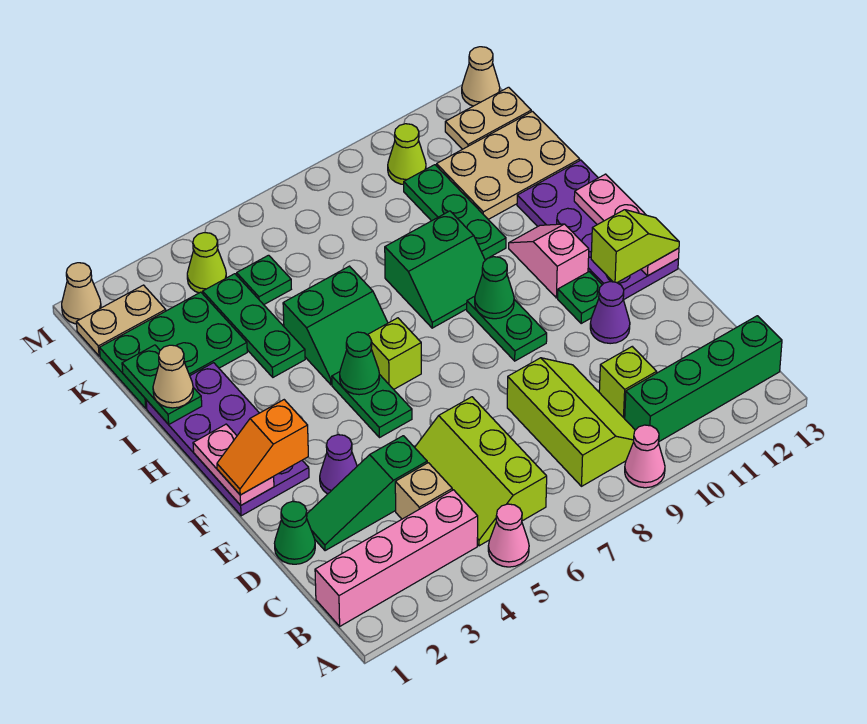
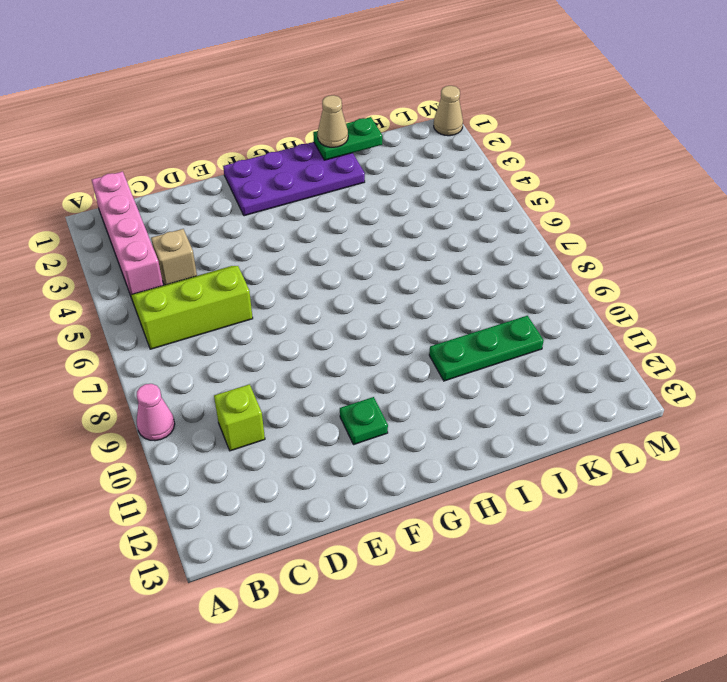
none -> pink cone A5 level 1
none -> lime slope B8:D9 level 1 top 8
none -> green brick B10:B13 level 1
none -> green cone D1 level 1

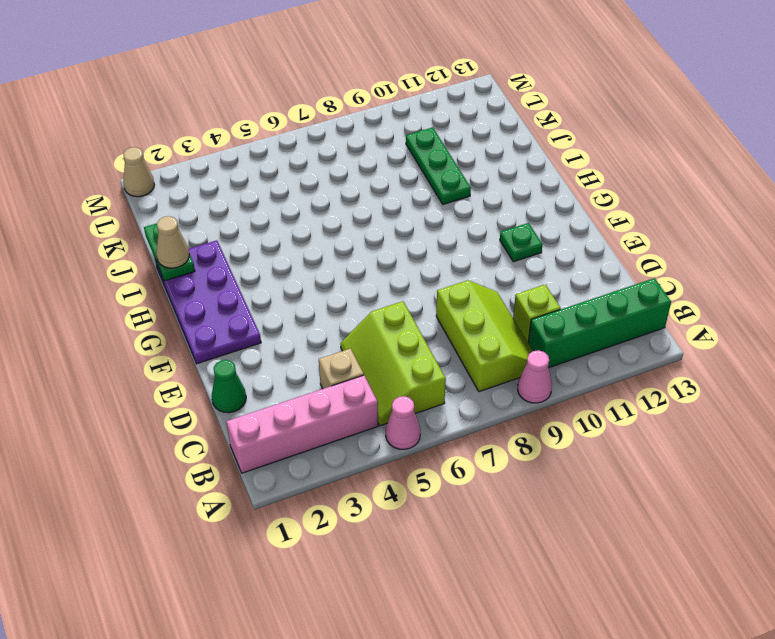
none -> green slope D2:D4 level 1 top 4
none -> purple cone E3 level 1
none -> purple cone E11 level 1
none -> green plate F5:G5 level 1

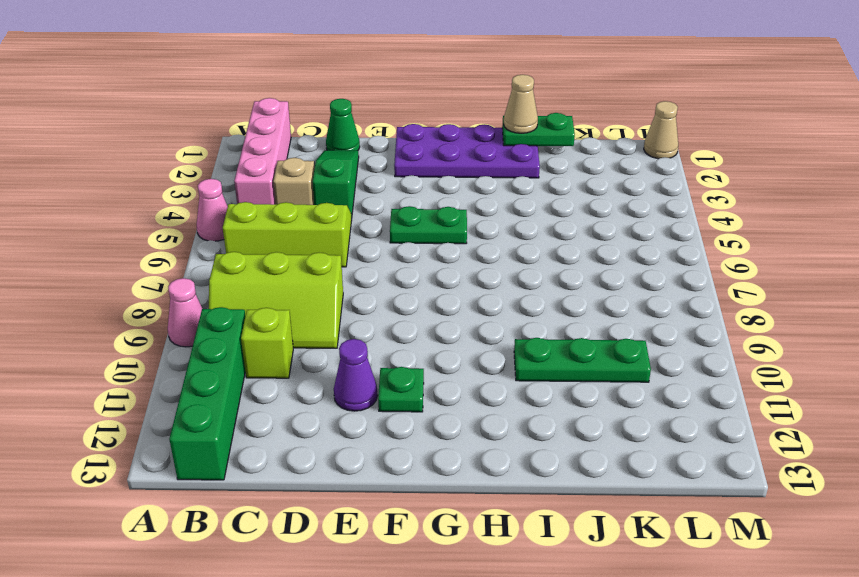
none -> purple cone E3 level 1
none -> green plate F9:G9 level 1
none -> purple plate F12:I13 level 1
none -> lime brick G6 level 1

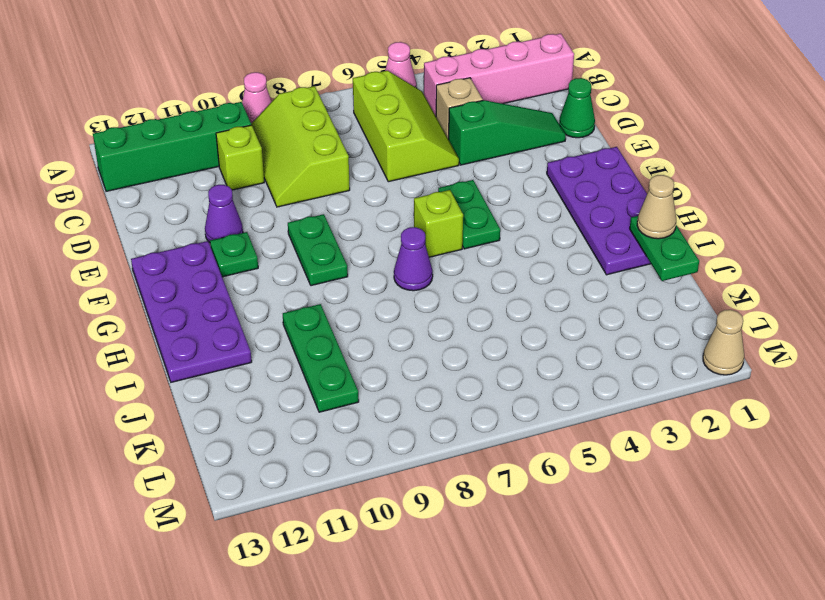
purple cone H7 level 1 -> purple cone E3 level 1
none -> pink slope G11:H11 level 1 top G
none -> green slope H5:I6 level 1 top I
none -> green slope H8:I9 level 1 top I
none -> green plate I4:K4 level 1

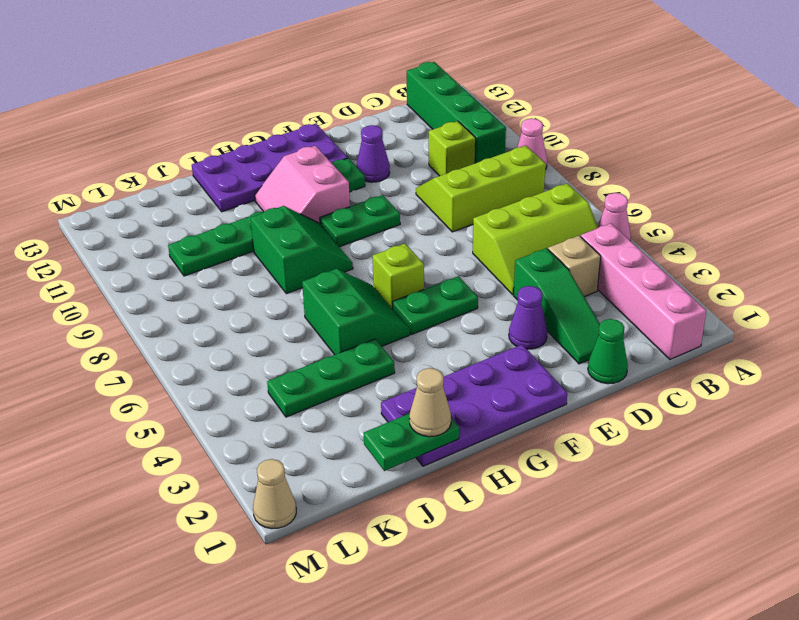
pink slope G10:H11 level 1 top G -> pink slope G11:H11 level 1 top G
none -> green plate J1:K3 level 1
none -> tan plate J11:K13 level 1
none -> green plate K5 level 1
none -> tan plate L1:L2 level 1

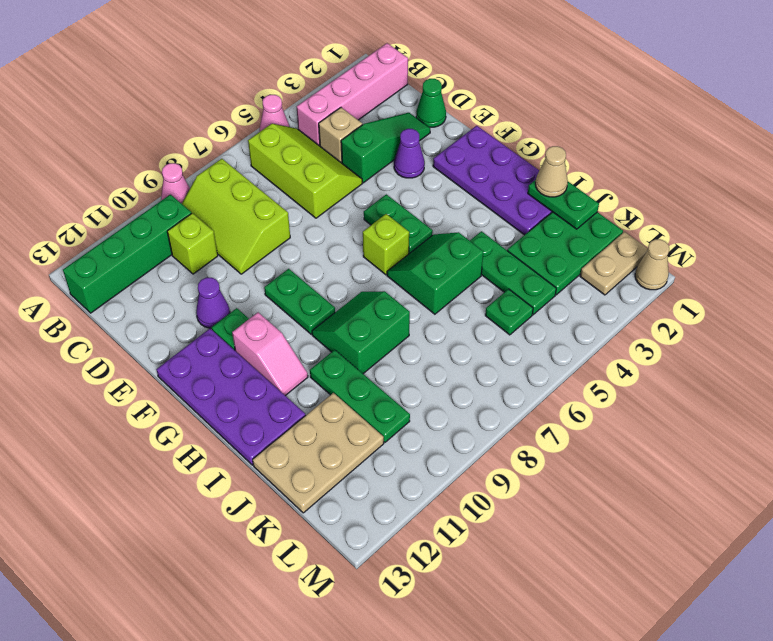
none -> lime cone L4 level 1
none -> lime cone L10 level 1
none -> tan plate L12:L13 level 1
none -> tan cone M13 level 1

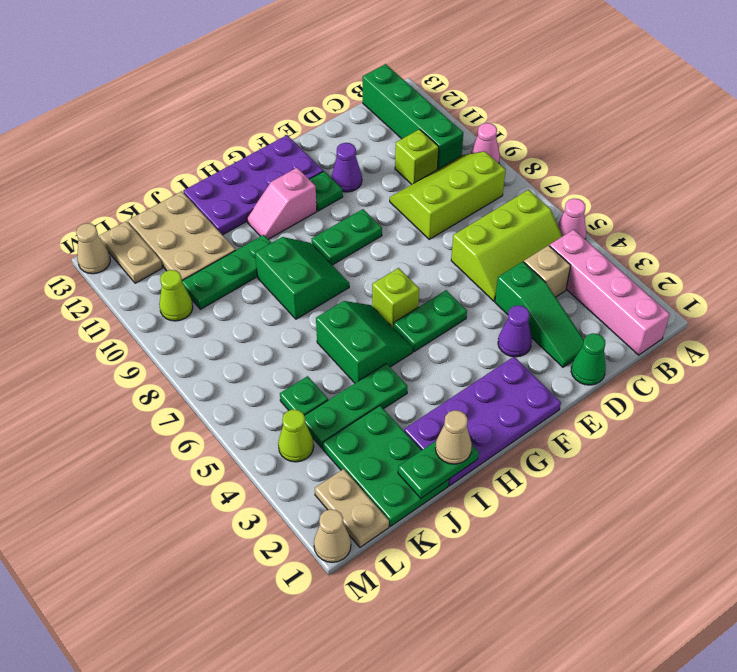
none -> pink plate F1:G1 level 2
none -> pink plate F13:H13 level 2
none -> green cone G5 level 2
none -> green cone G9 level 2

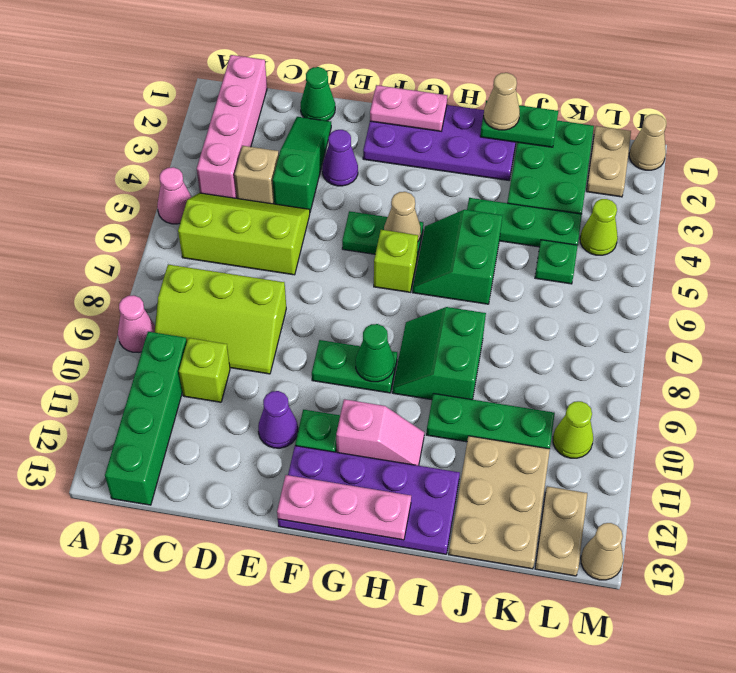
tan cone G5 level 2 -> green cone G5 level 2
none -> orange slope F1:F2 level 3 top 2
none -> lime slope F12:F13 level 3 top 12

